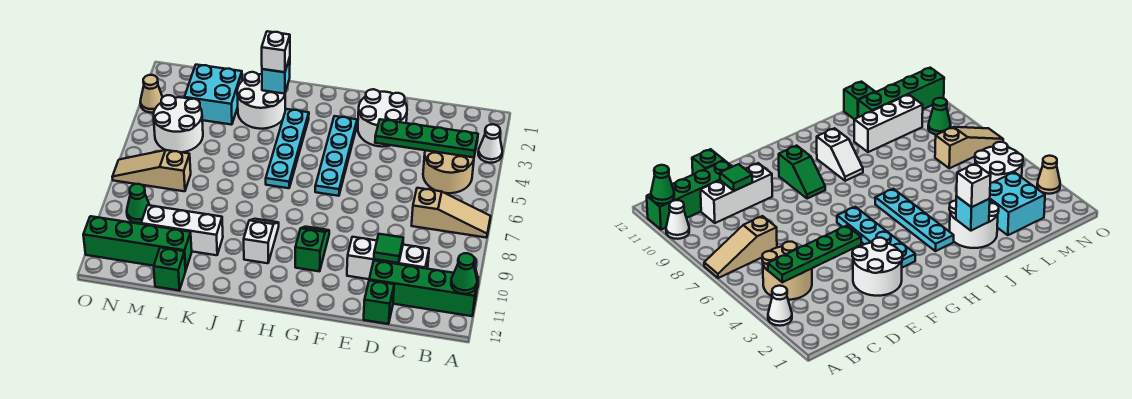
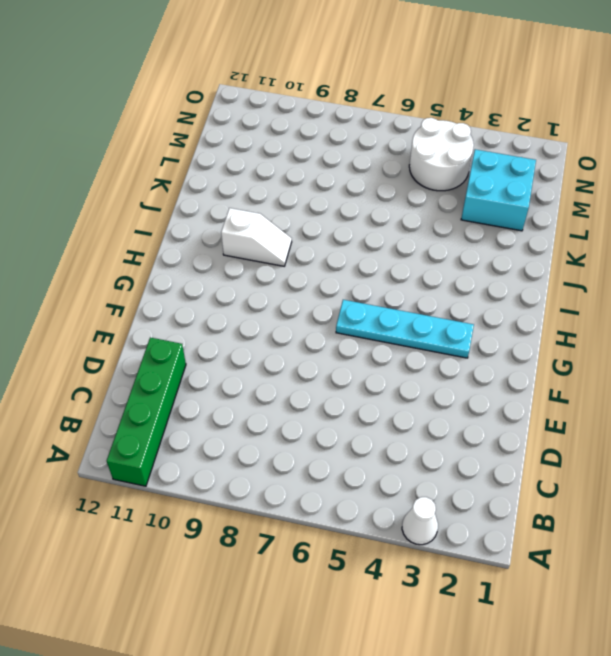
none -> tan slope A7:C7 level 1 top C
none -> white cone A10 level 1
none -> tan round brick B4:C5 level 1

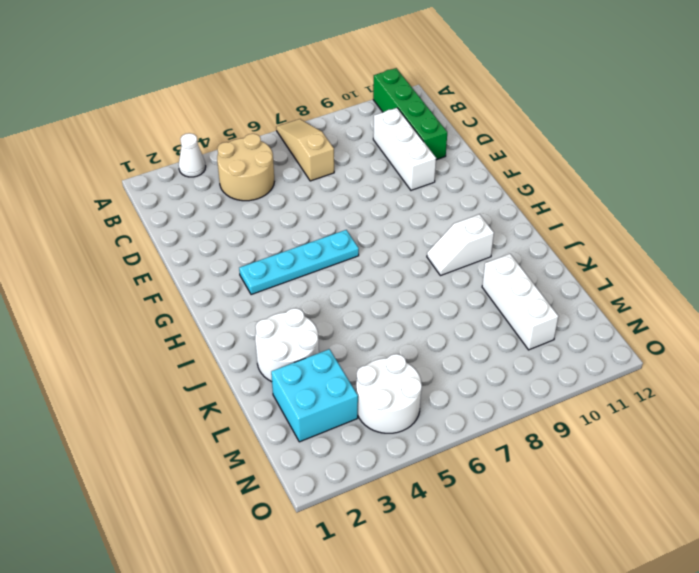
none -> white cone A10 level 1
none -> green brick D12 level 1
none -> white round brick E2:F3 level 1

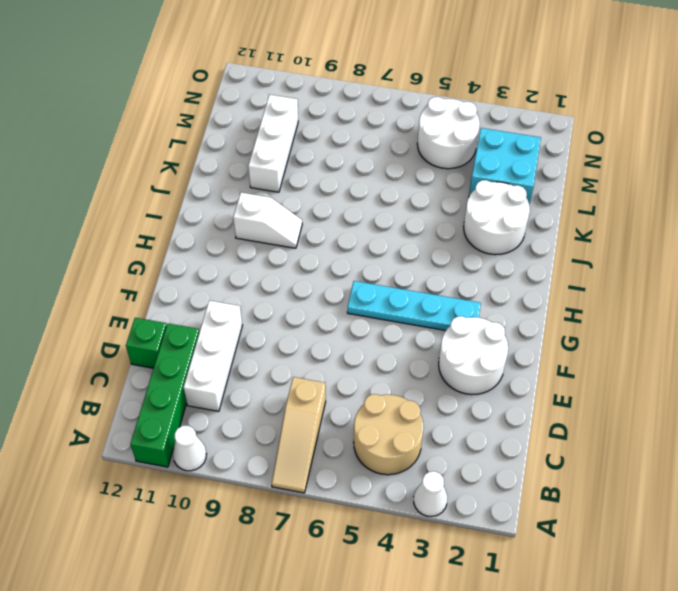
none -> green slope G9:G10 level 1 top 10
none -> cyan plate I3:I6 level 1
none -> green brick L11:O11 level 1

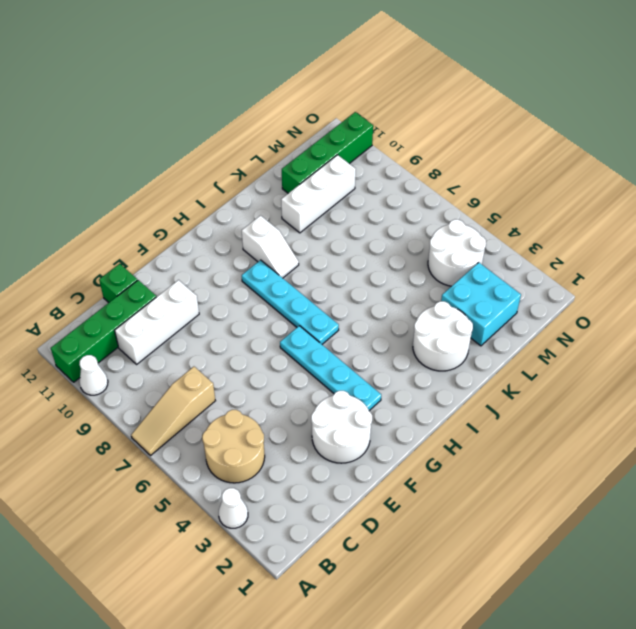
cyan plate H6:H9 level 1 -> cyan plate I3:I6 level 1
none -> green slope G9:G10 level 1 top 10
none -> green brick L12 level 1
none -> tan slope M7:O7 level 1 top M

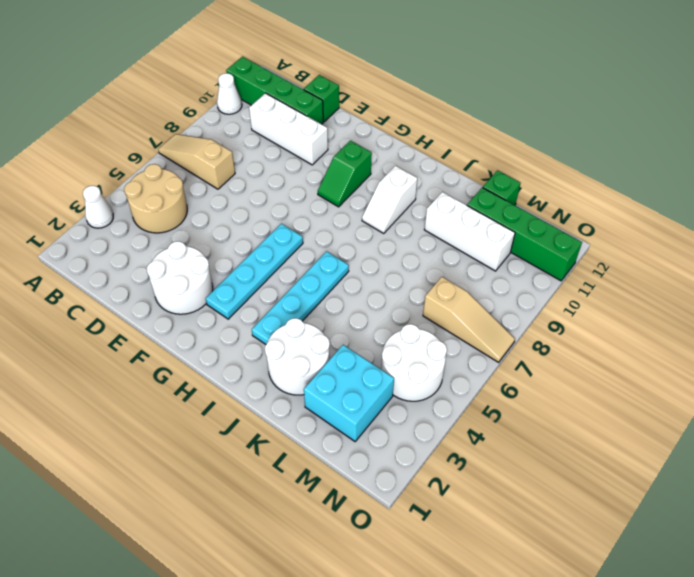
none -> green cone N9 level 1
none -> tan cone O3 level 1
none -> green cone A11 level 2

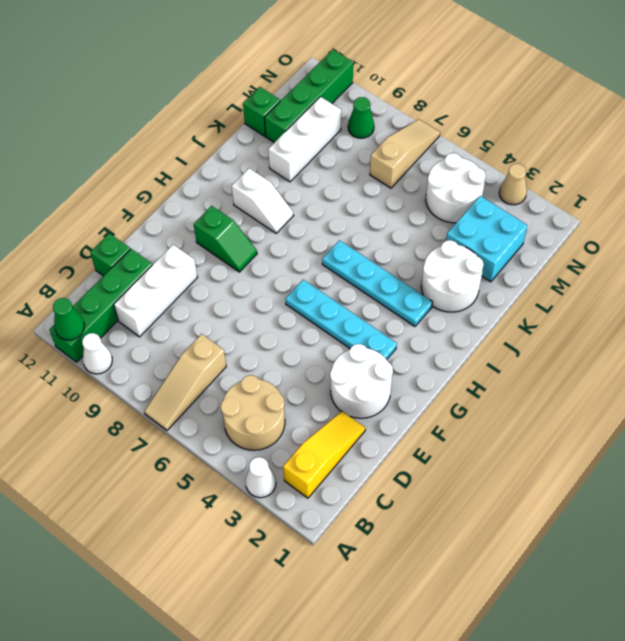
yellow slope B2:D2 level 1 top B -> none
none -> green plate B4:E4 level 2
none -> green tile D10 level 2
none -> cyan brick J2 level 2

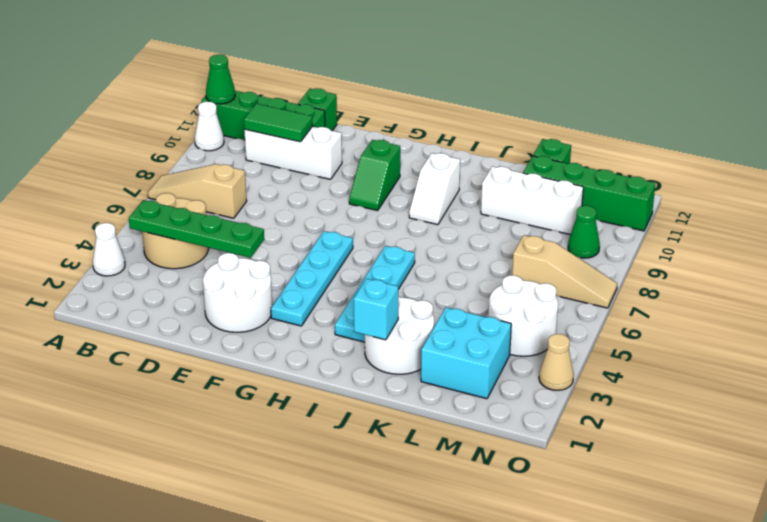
green tile C10:D10 level 2 -> green tile D10 level 2
none -> white brick J2 level 3

